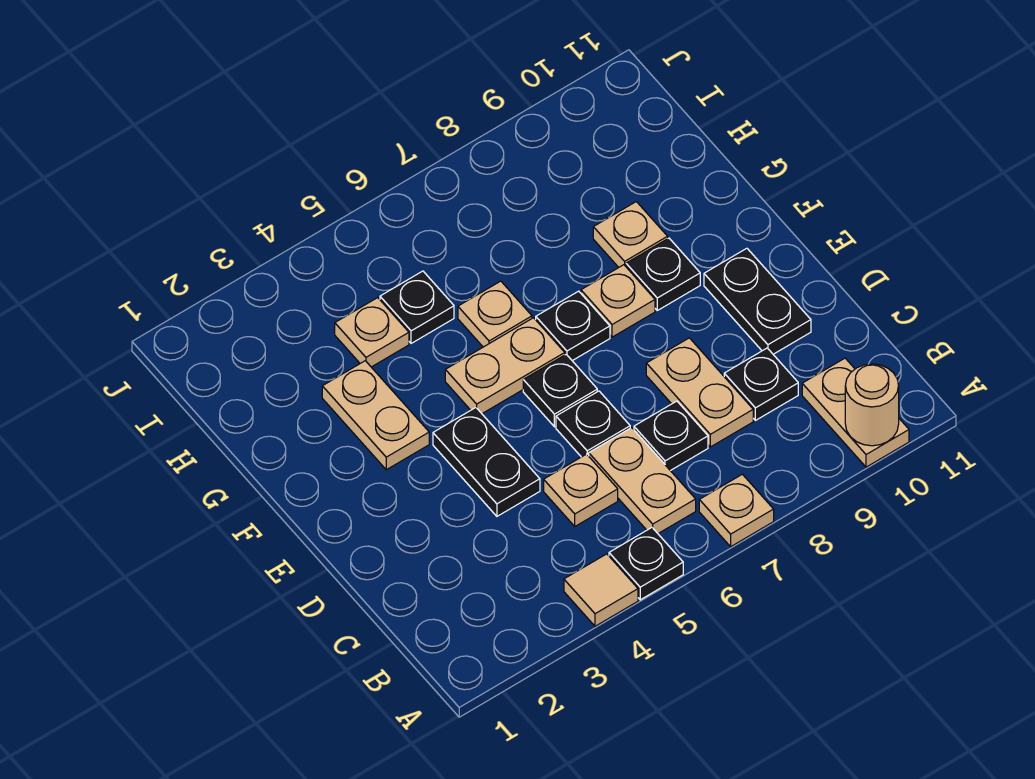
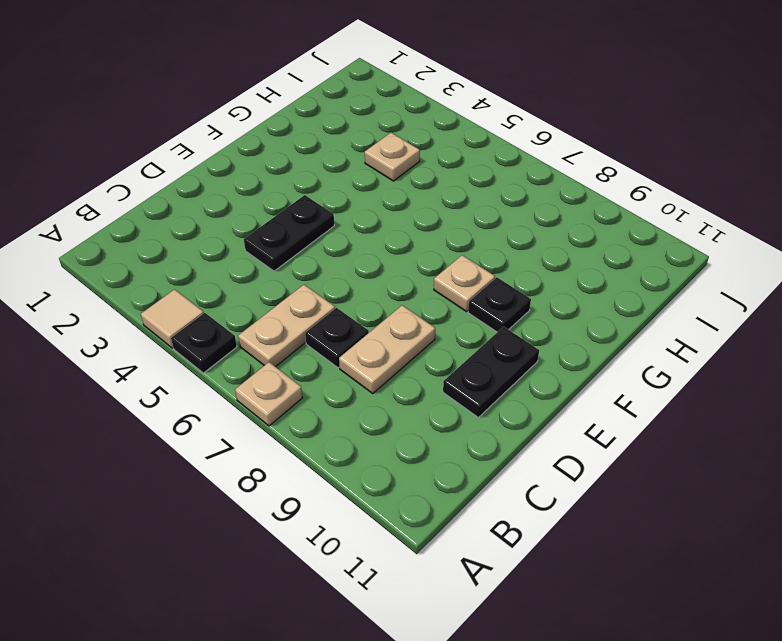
none -> tan plate A10:B10 level 1
none -> tan plate C5 level 1
none -> black plate C9 level 1

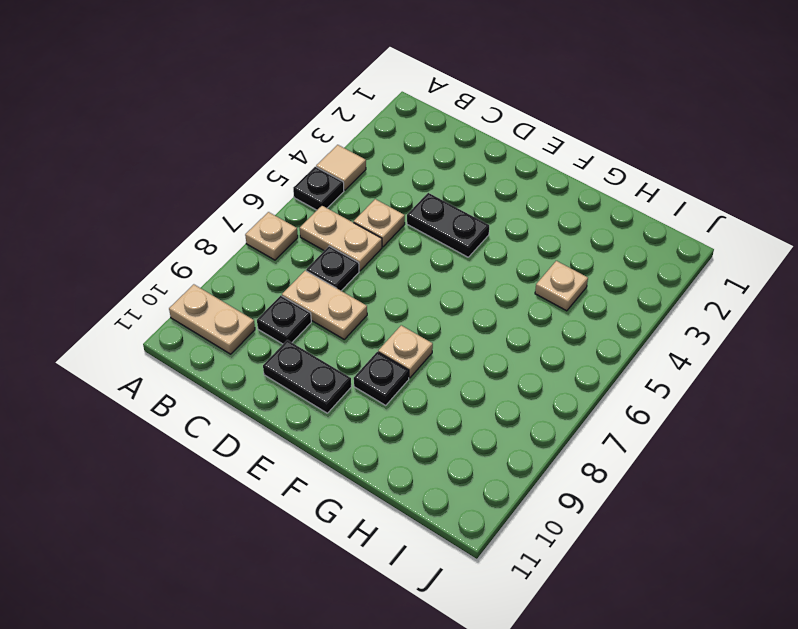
none -> black plate D6 level 1
none -> black plate E6 level 1
none -> tan plate F3:G3 level 1

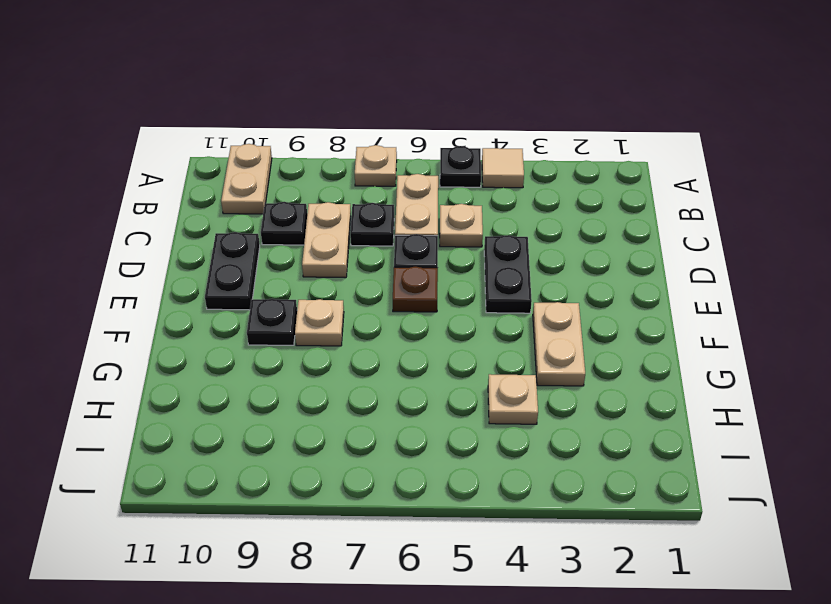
brown plate E6 level 1 -> black plate E6 level 1
none -> tan plate F5:F6 level 1
none -> black plate F7 level 1
none -> tan plate G6 level 1

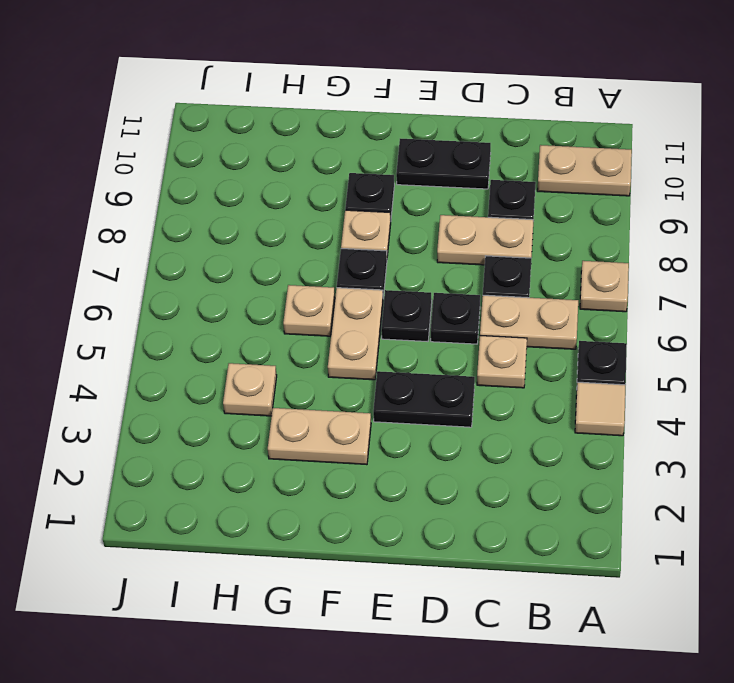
none -> tan plate G9 level 1
none -> black plate H5 level 1
none -> tan round brick A10 level 2

